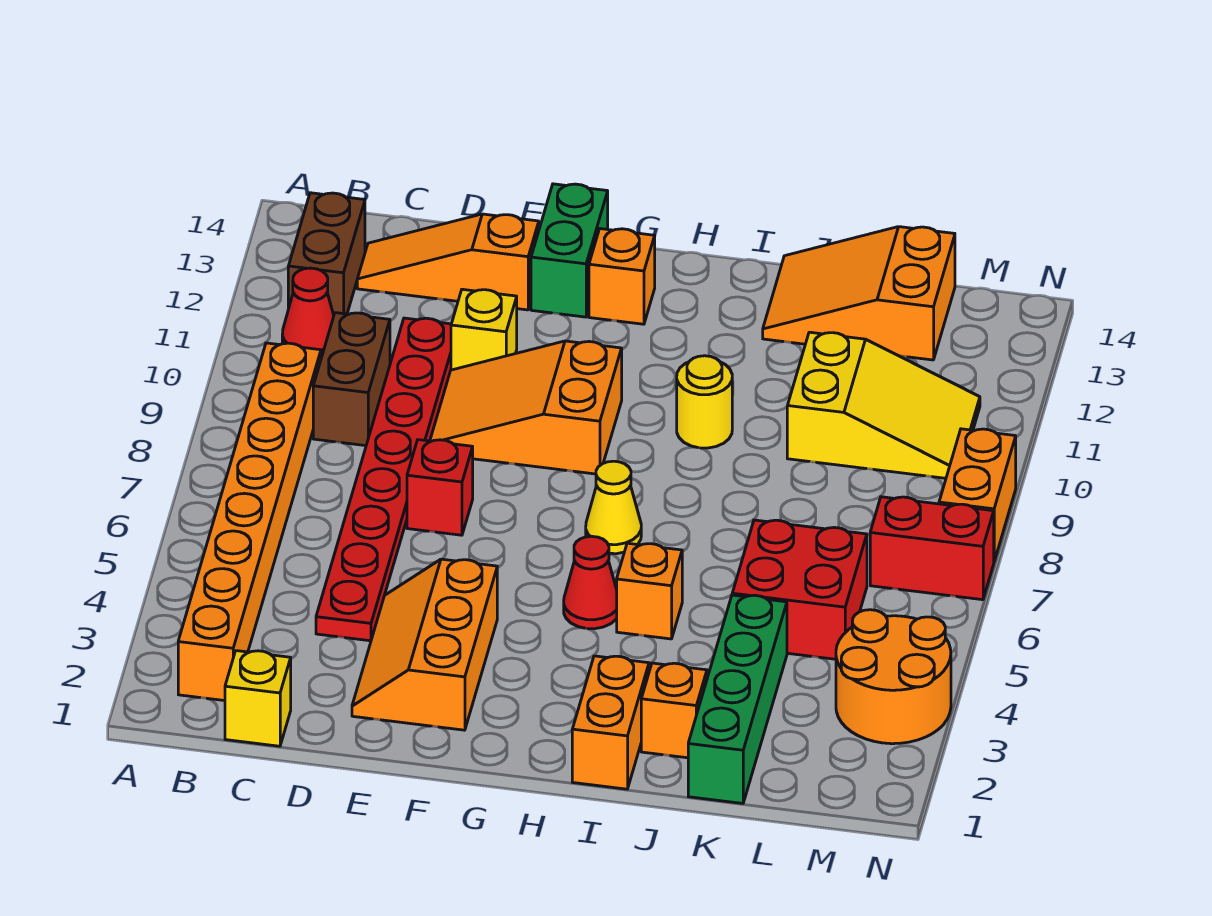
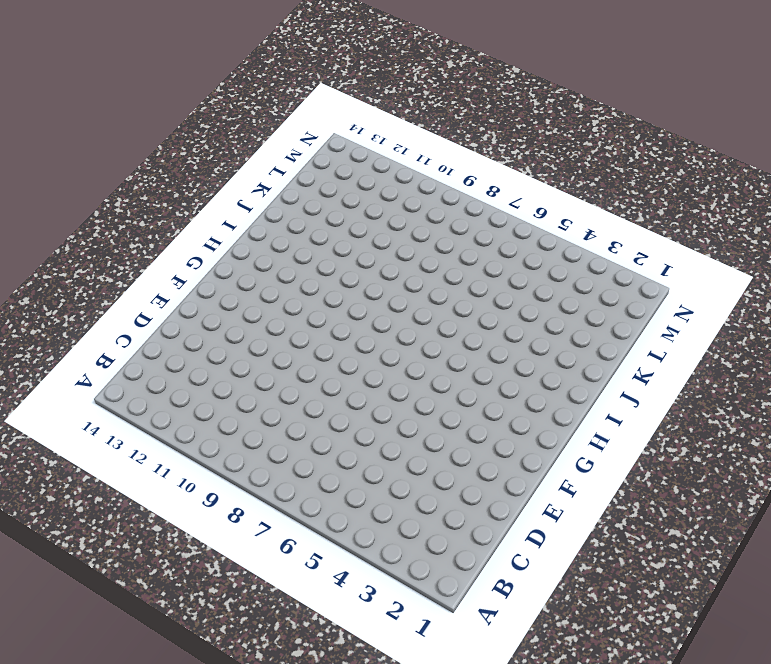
none -> orange brick B2:B9 level 1
none -> red cone B11 level 1
none -> brown brick B12:B13 level 1

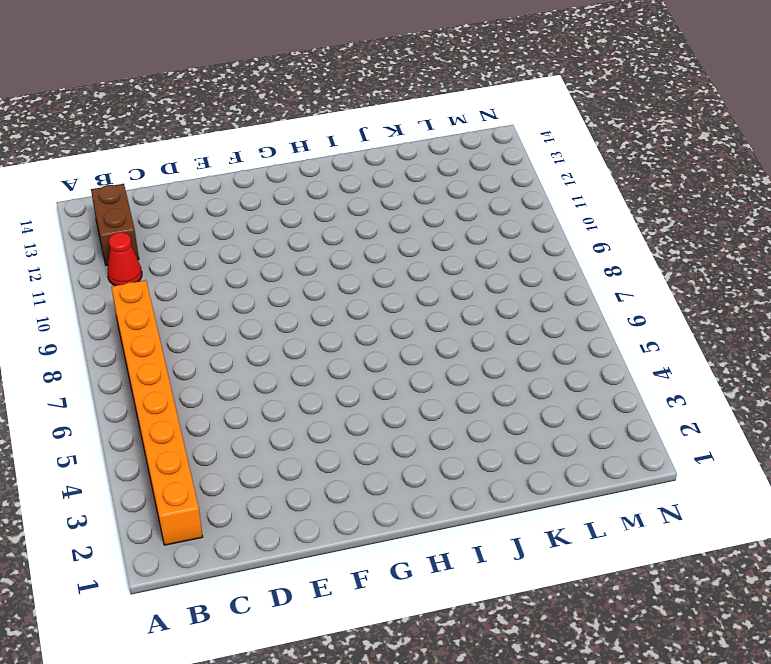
none -> yellow brick C1 level 1
none -> brown brick C9:C10 level 1
none -> orange slope C13:E13 level 1 top E

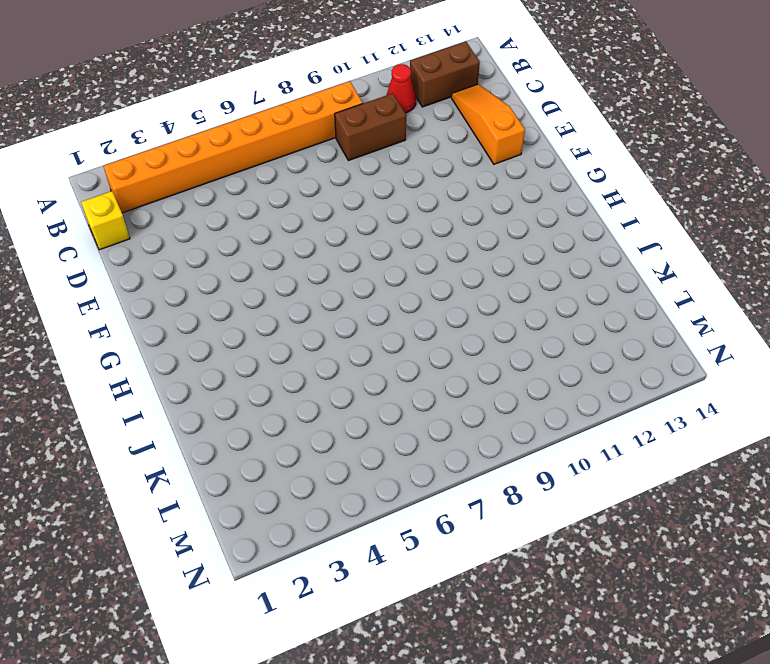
none -> red plate D4:D11 level 1
none -> orange slope E2:F4 level 1 top F
none -> red brick E7 level 1

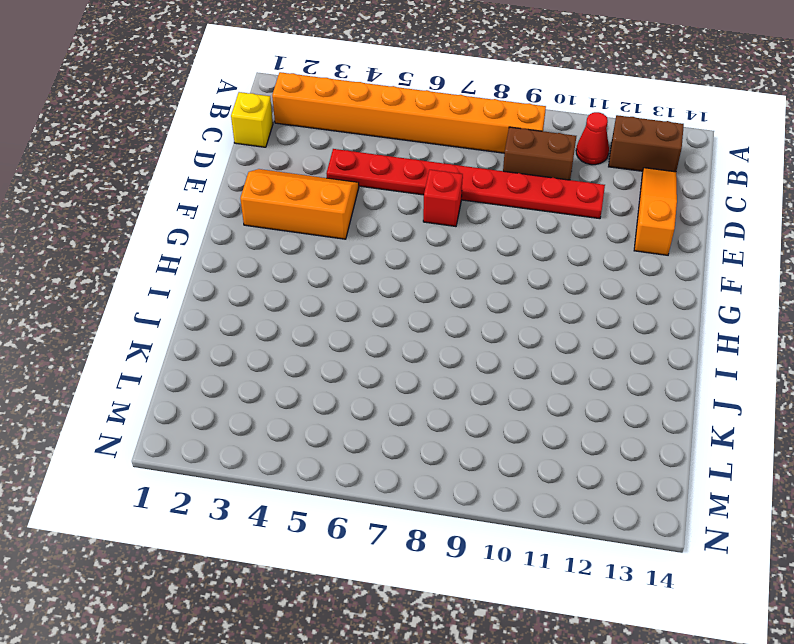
none -> orange slope E9:G10 level 1 top G
none -> yellow brick E11 level 1
none -> green brick F13:F14 level 1

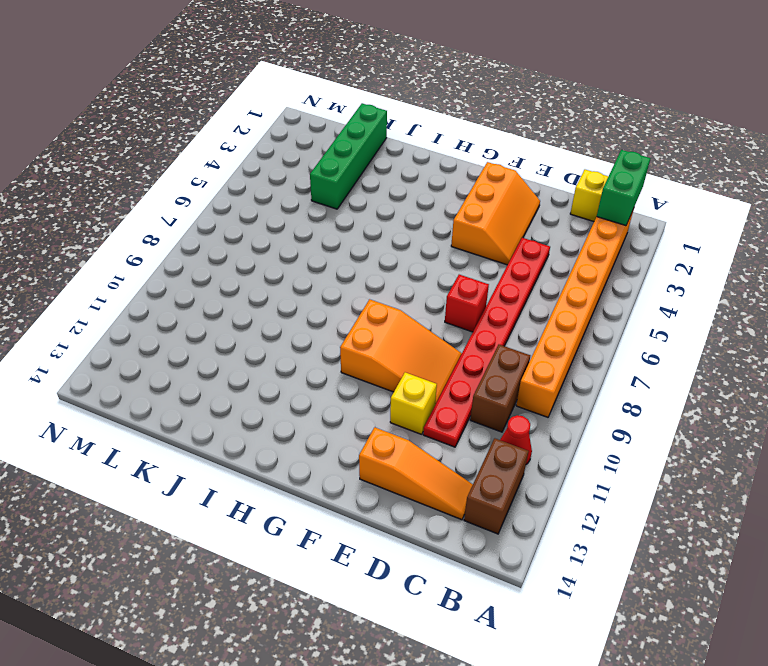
green brick B1:B2 level 2 -> green brick F13:F14 level 1
none -> orange brick G13 level 1
none -> red cone H5 level 1
none -> yellow cone H7 level 1

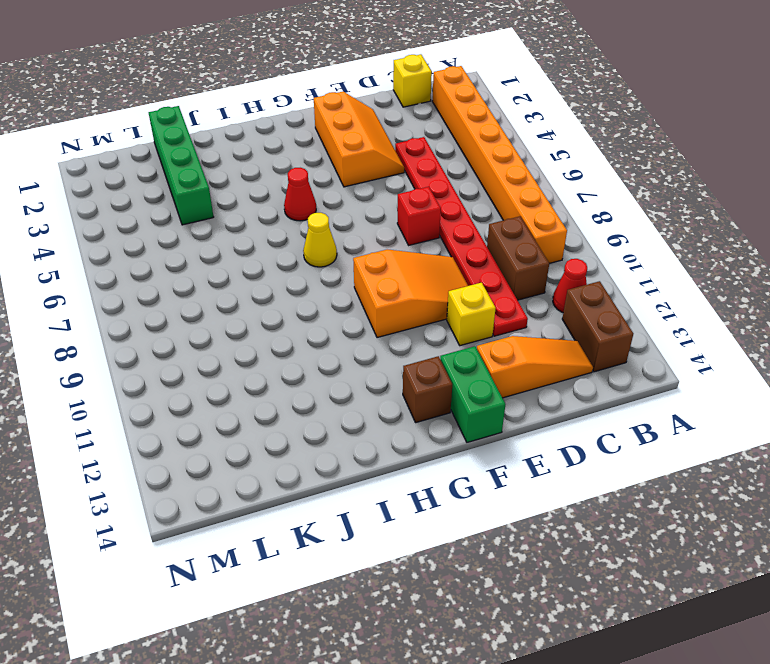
brown brick G13 level 1 -> orange brick G13 level 1
none -> orange brick I1:I2 level 1
none -> orange brick I5 level 1
none -> yellow round brick I10 level 1

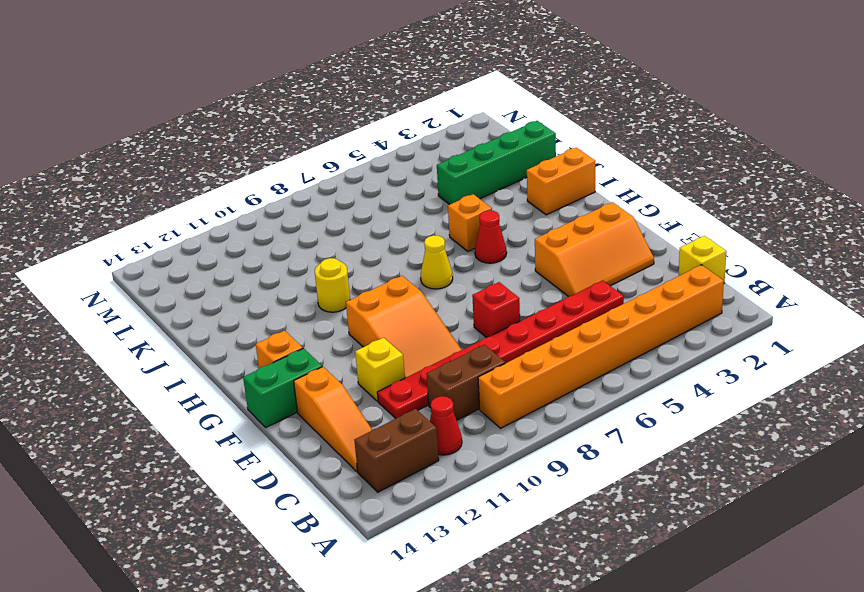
none -> orange brick J2 level 1
none -> orange slope J13:L14 level 1 top L
none -> red brick K5:L6 level 1

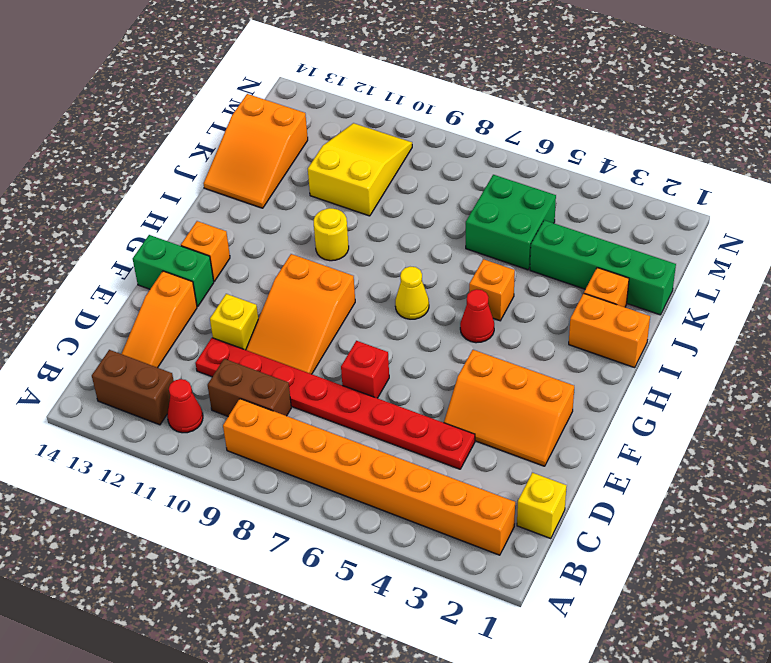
green brick K5:L6 level 1 -> red brick K5:L6 level 1
none -> orange round brick M3:N4 level 1
none -> red brick M7:N7 level 1
none -> orange brick N8:N9 level 1

